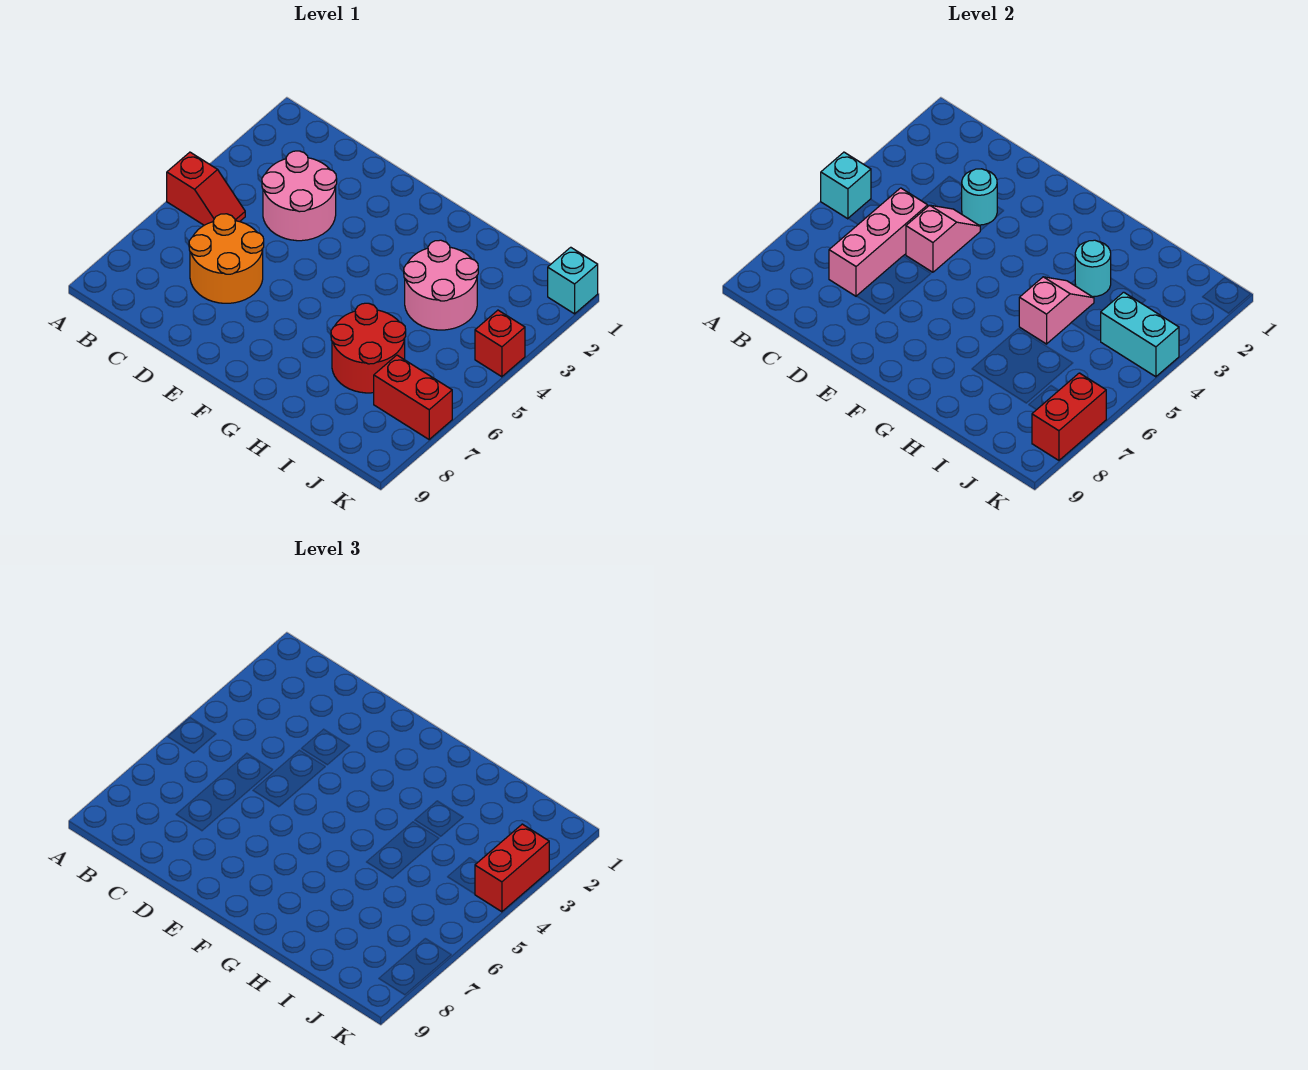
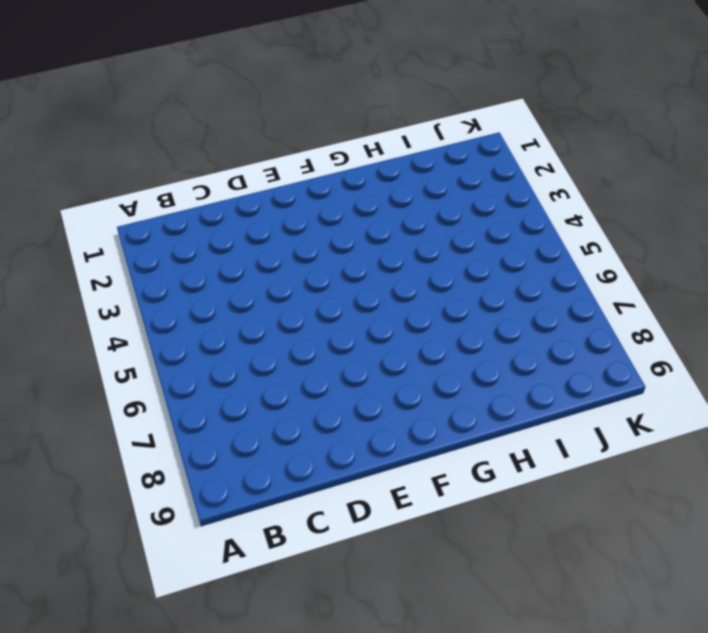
none -> red slope A5:B5 level 1 top A
none -> pink round brick C3:D4 level 1
none -> orange round brick C6:D7 level 1

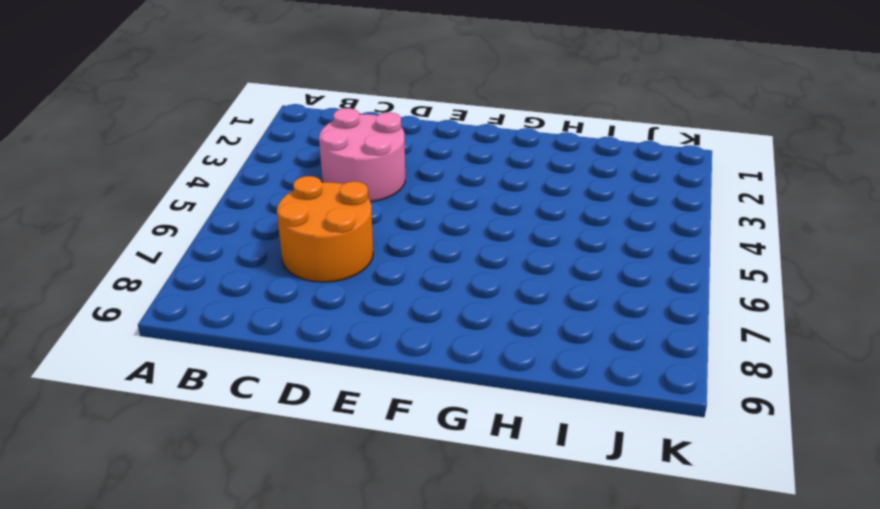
none -> red slope A5:B5 level 1 top A
none -> pink round brick H3:I4 level 1
none -> red round brick H6:I7 level 1

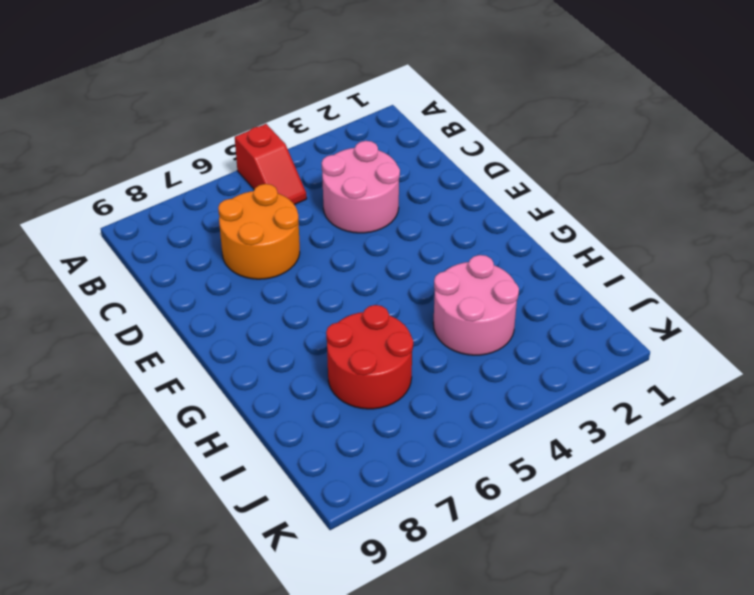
none -> red brick J7:K7 level 1
none -> cyan brick K1 level 1
none -> red brick K4 level 1

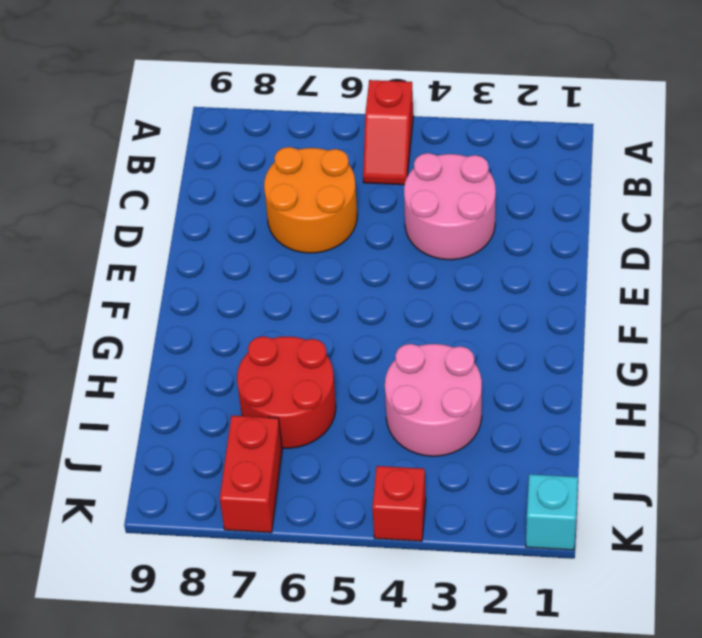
none -> cyan brick A5 level 2
none -> pink brick C5:C7 level 2
none -> cyan round brick D3 level 2

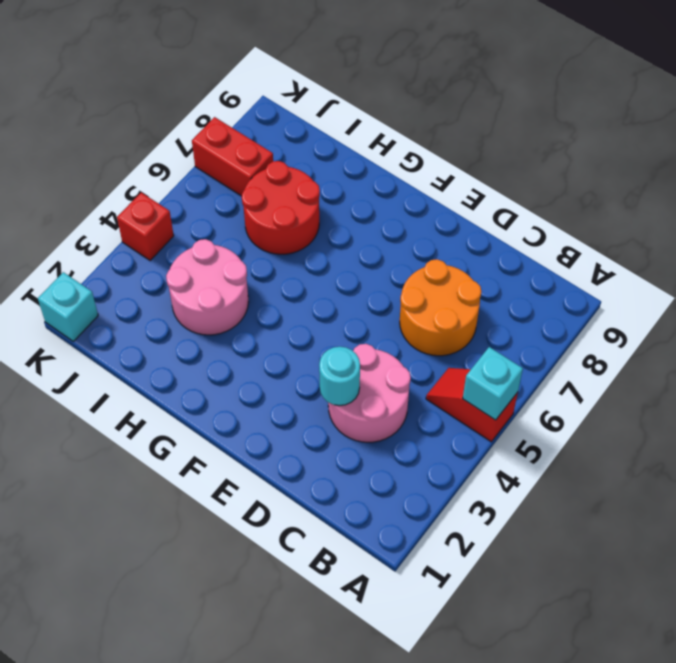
none -> pink brick C5:C7 level 2
none -> pink slope D4:D5 level 2 top 5
none -> cyan round brick H3 level 2

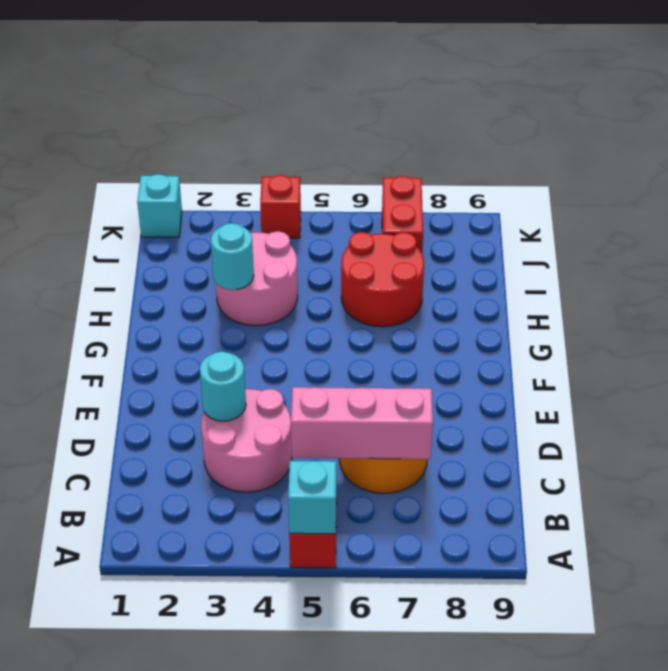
none -> pink slope D4:D5 level 2 top 5
none -> pink slope H4:H5 level 2 top 5
none -> cyan brick J4:K4 level 2

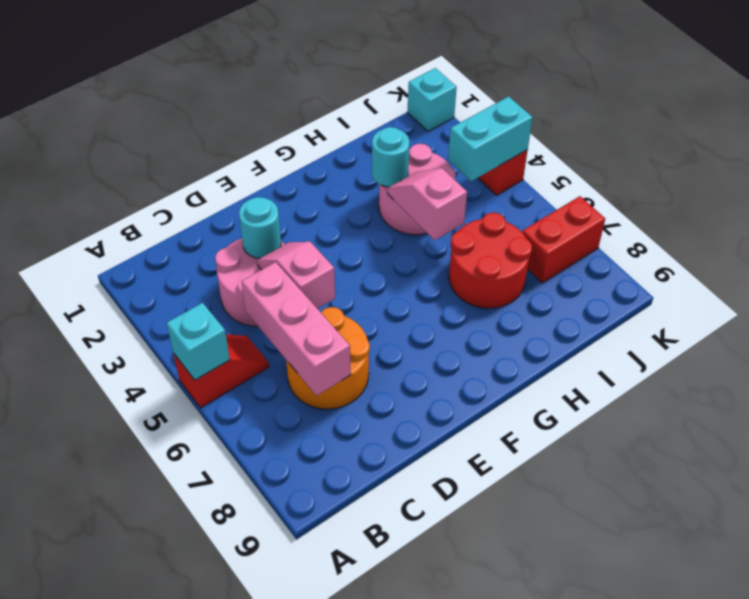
none -> red brick K7:K8 level 2
none -> red brick K3:K4 level 3

